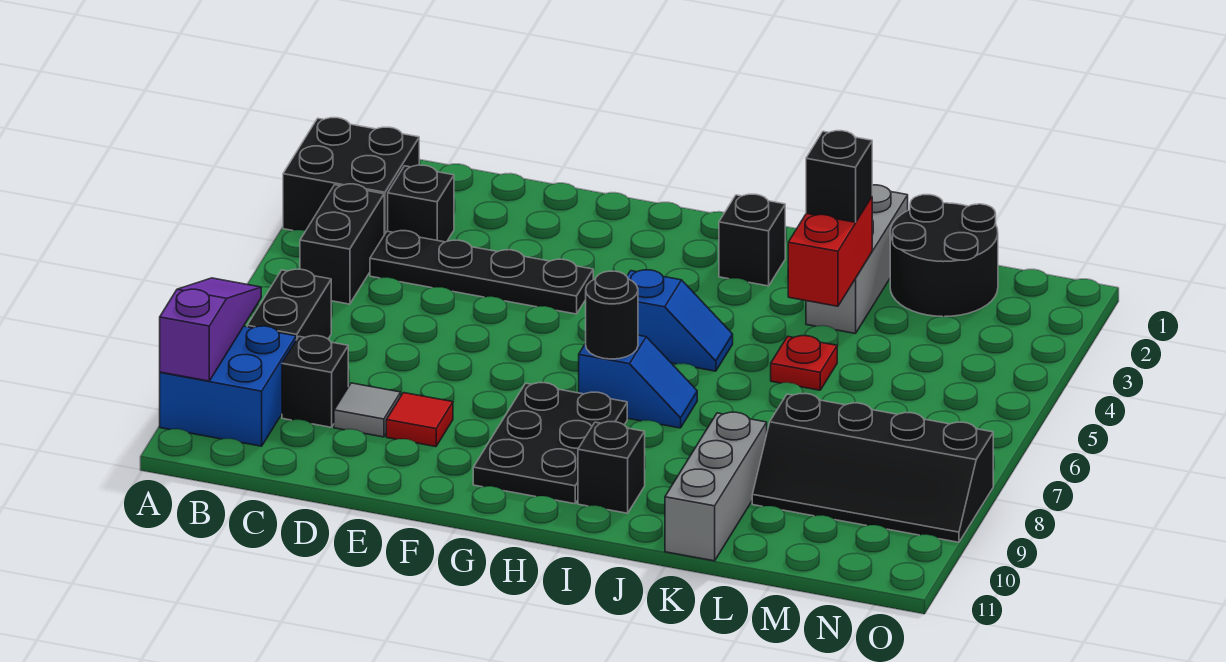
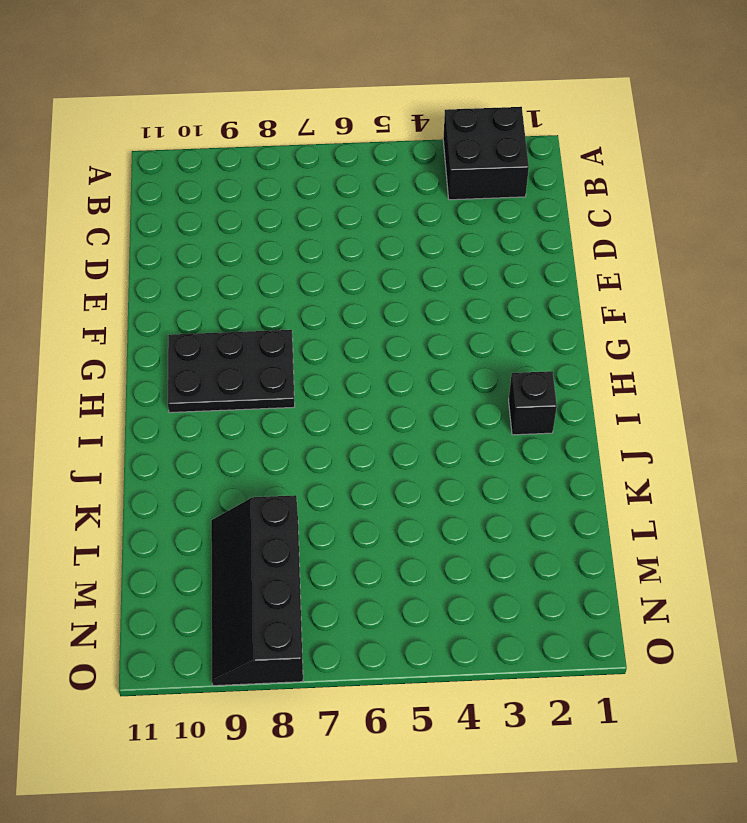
none -> blue brick A9:B10 level 1
none -> black brick B4:B5 level 1
none -> black brick B7:B8 level 1

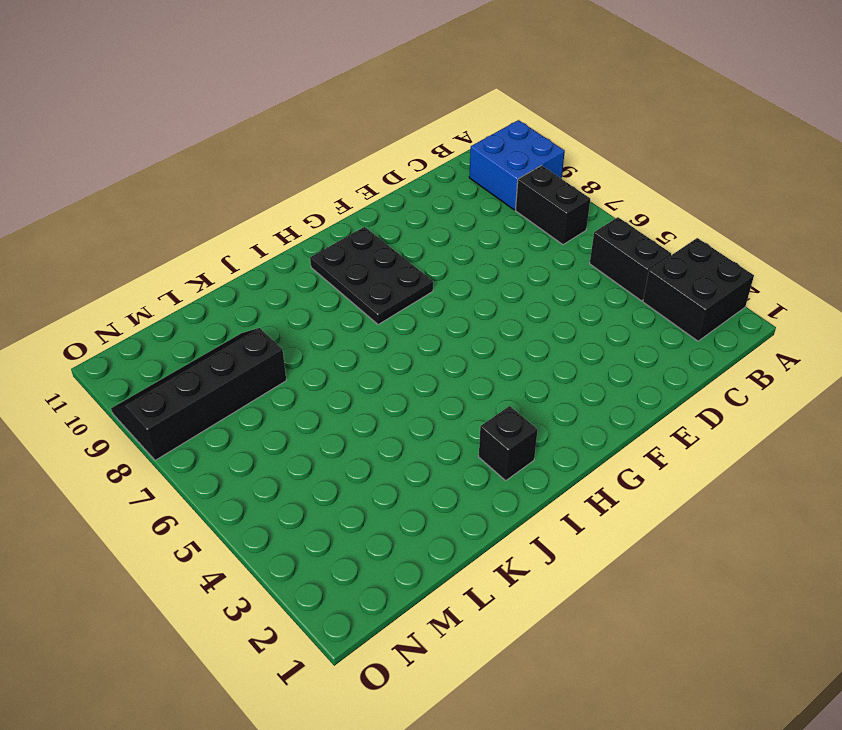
none -> black brick C3 level 1
none -> black plate C4:F4 level 1
none -> black brick C9 level 1

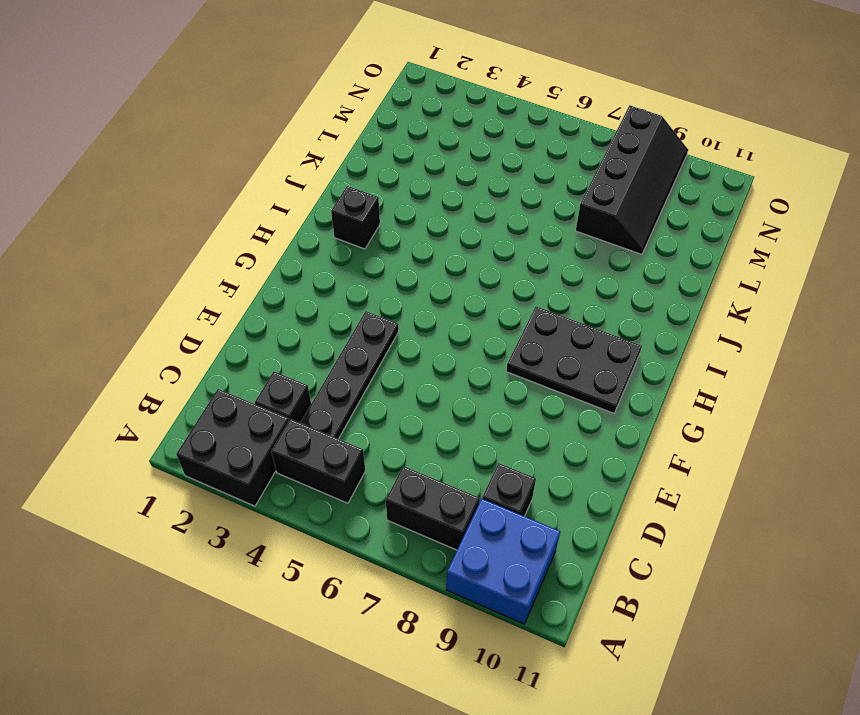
none -> grey tile D9 level 1
none -> red tile E9 level 1
none -> blue slope H5:I5 level 1 top H

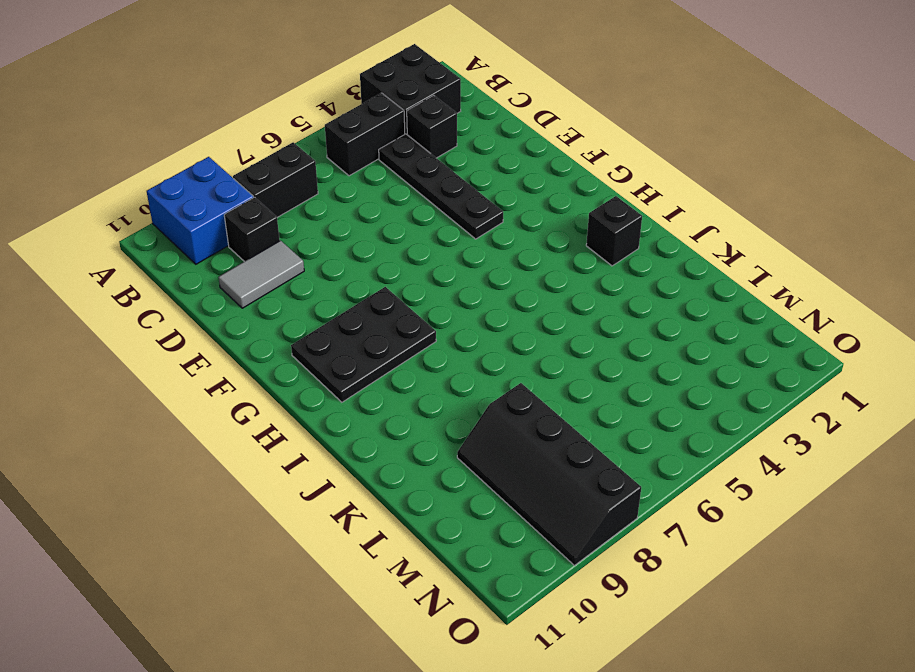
grey tile D9:D10 level 1 -> grey tile D9 level 1
none -> red tile E9 level 1
none -> blue slope H5:I5 level 1 top H
none -> blue slope H7:I7 level 1 top H

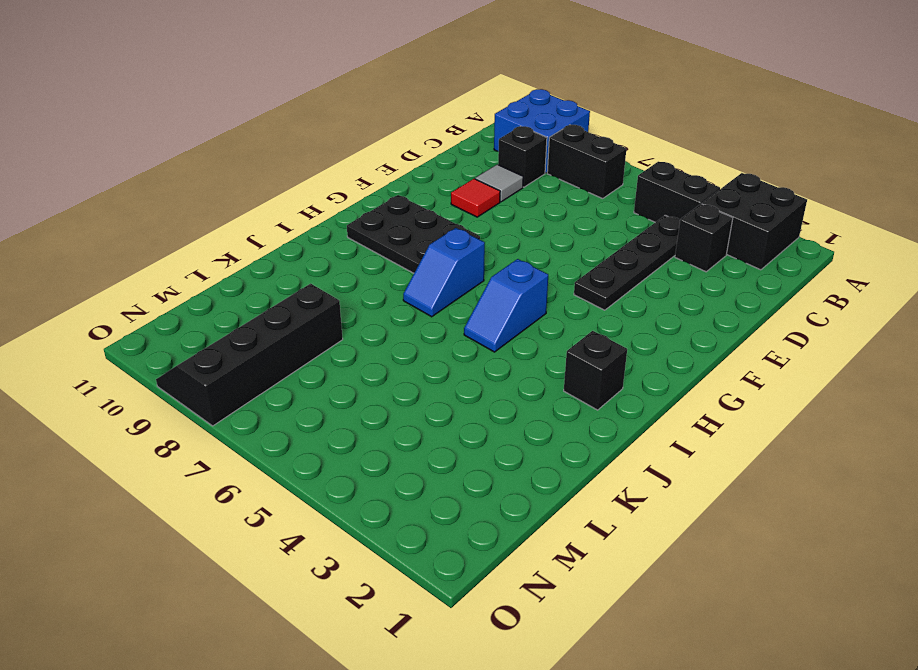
none -> black brick I10 level 1
none -> grey brick K1:K3 level 1
none -> red plate K5 level 1

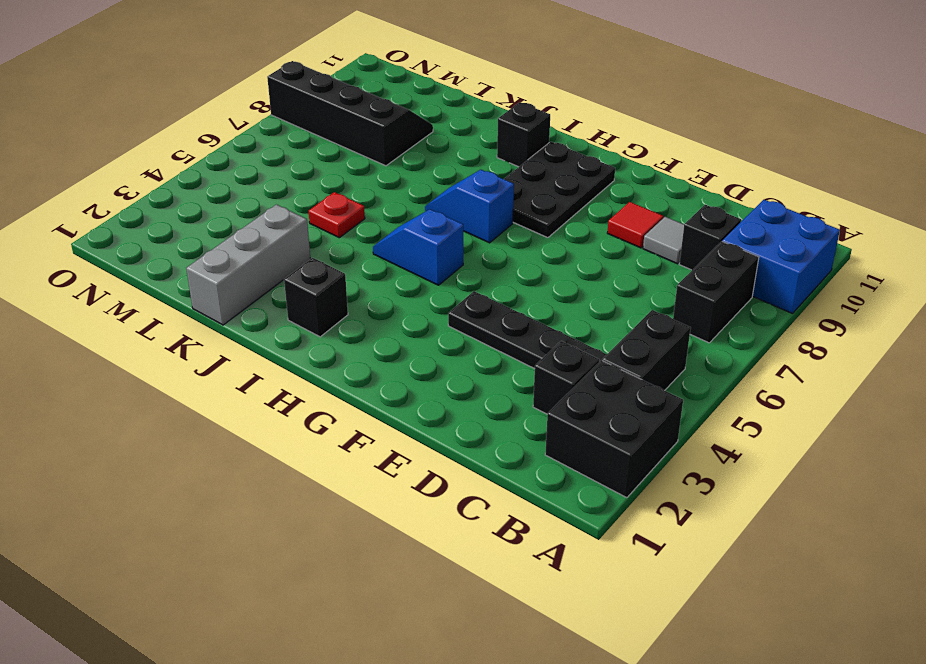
none -> grey brick K9:K11 level 1
none -> black round brick L1:M2 level 1
none -> purple slope A8:A10 level 2 top 10

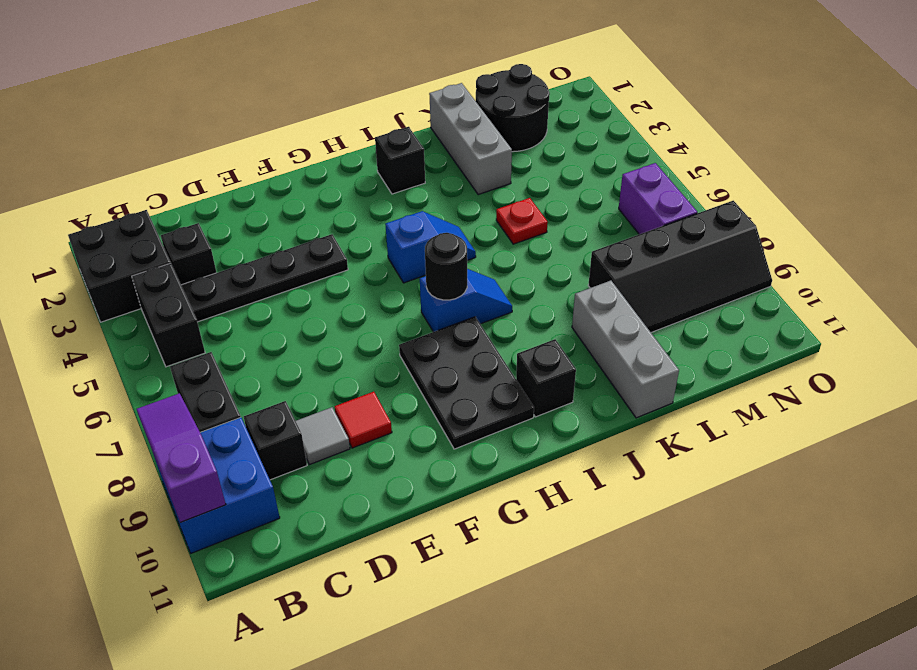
purple brick N6:N7 level 1 -> none
none -> red brick K3:K4 level 2
none -> black brick K3 level 3

